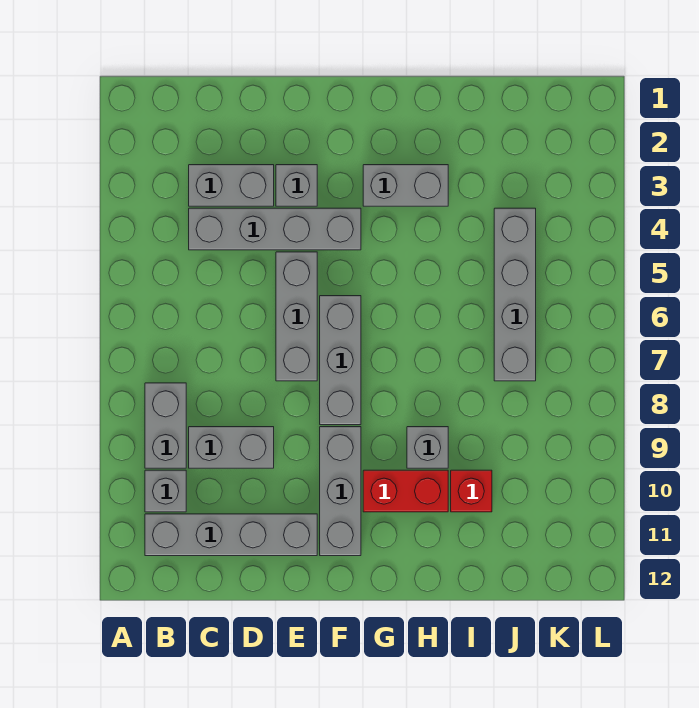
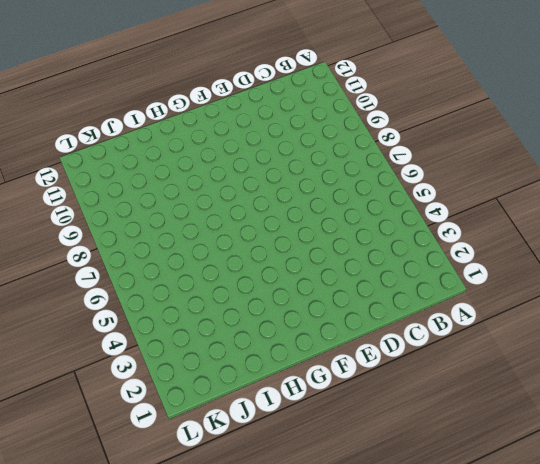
none -> grey brick B8:B9 level 1
none -> grey brick B10 level 1
none -> grey brick B11:E11 level 1

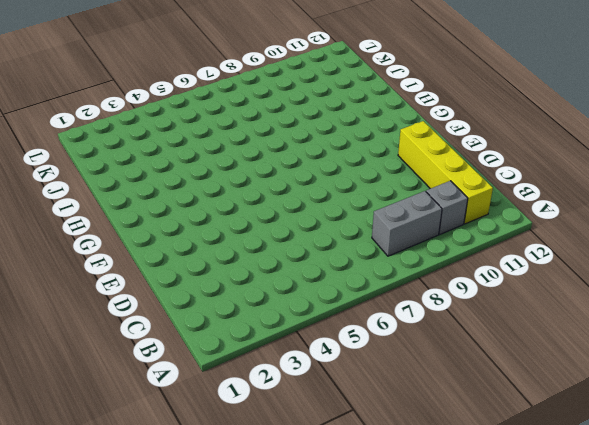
yellow brick B11:E11 level 1 -> grey brick B11:E11 level 1
none -> grey brick C3:D3 level 1
none -> grey brick C4:F4 level 1
none -> grey brick C9:D9 level 1

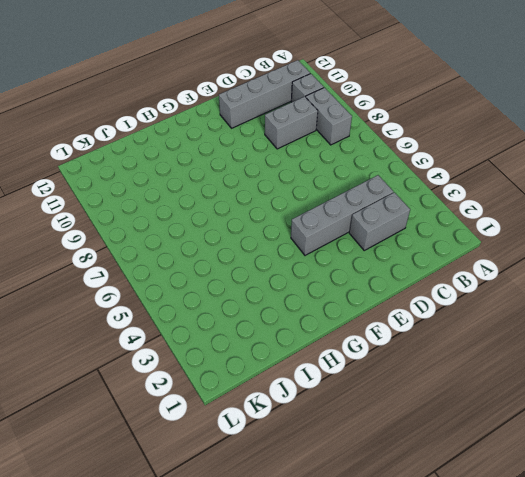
none -> grey brick E3 level 1
none -> grey brick E5:E7 level 1
none -> grey brick F6:F8 level 1

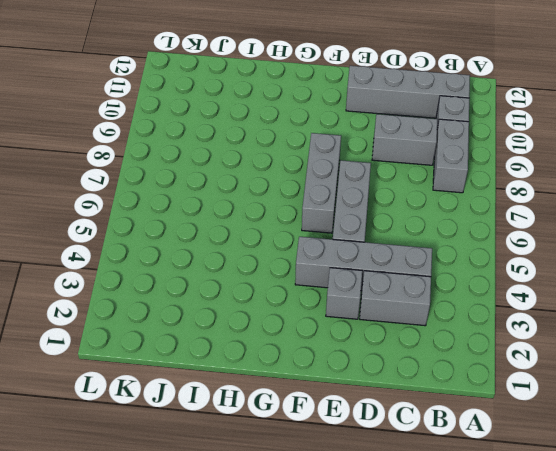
none -> grey brick F9:F11 level 1
none -> grey brick G3:H3 level 1
none -> red brick G10:H10 level 1

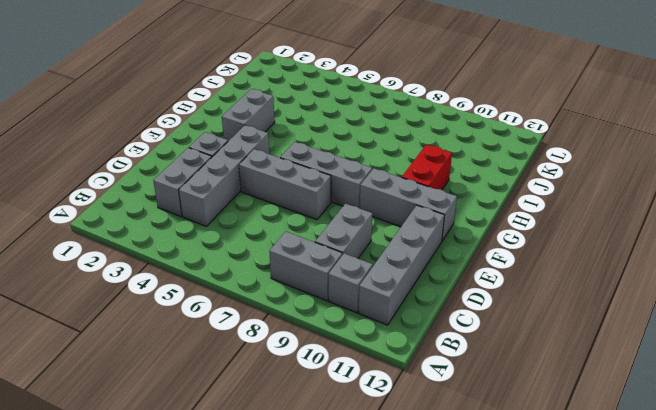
none -> grey brick H9 level 1
none -> red brick I10 level 1
none -> grey brick J4:J7 level 1

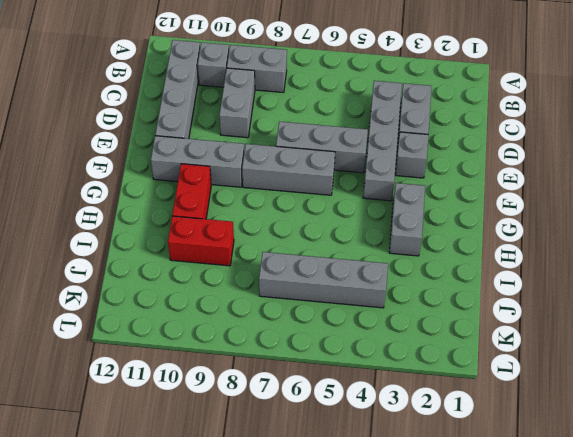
red brick I9:I10 level 1 -> red brick I10 level 1
none -> grey brick H9 level 1

